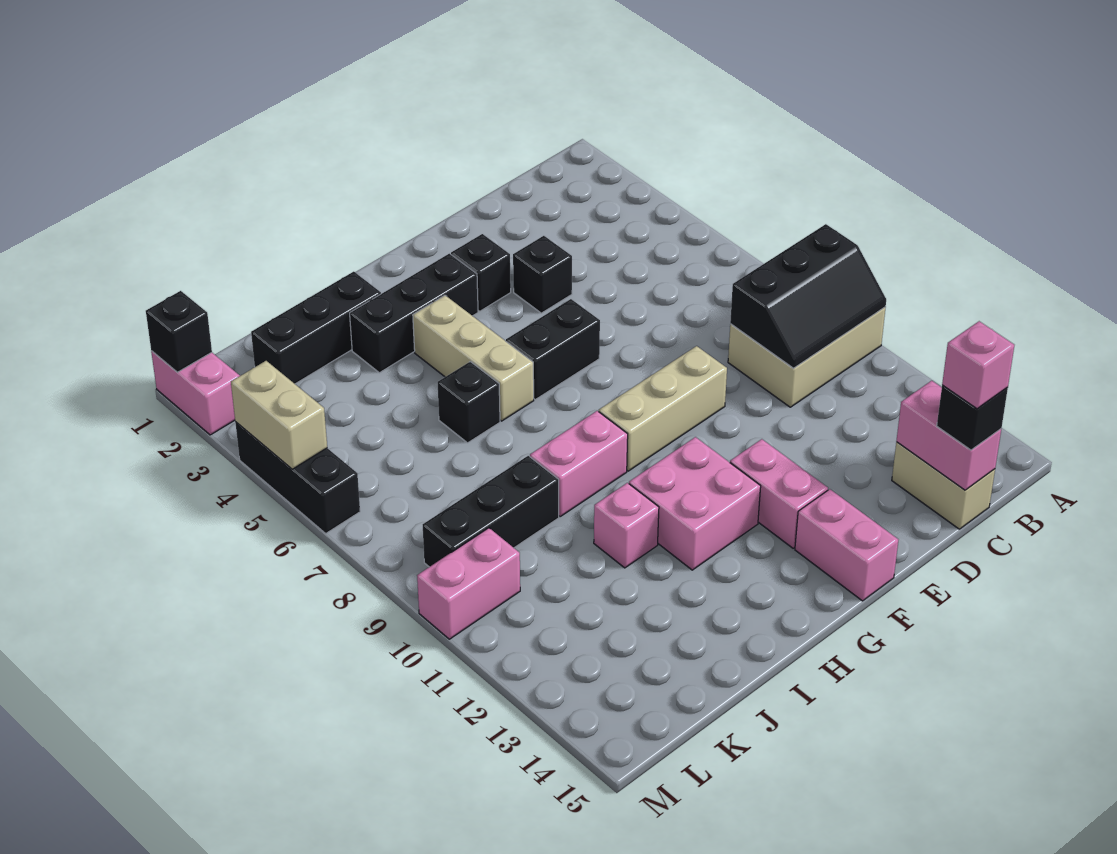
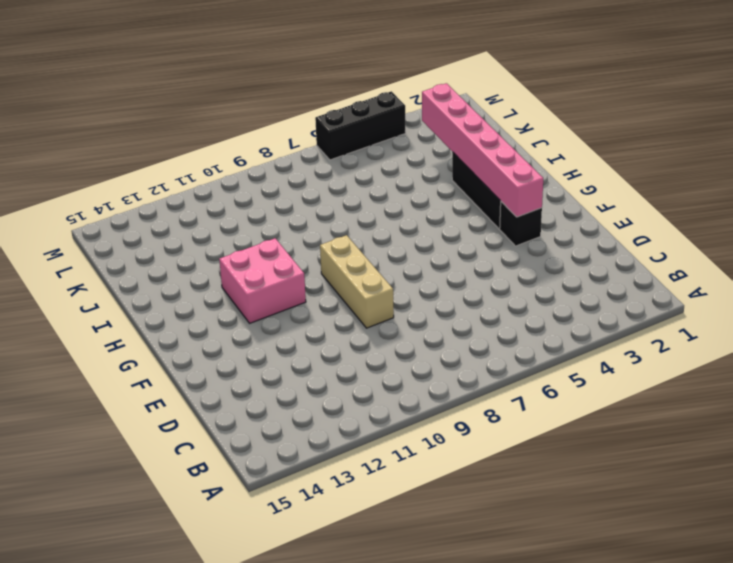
pink brick F3:K3 level 2 -> none
none -> tan brick A9:C10 level 1
none -> tan brick C14:C15 level 1
none -> black brick E4 level 1

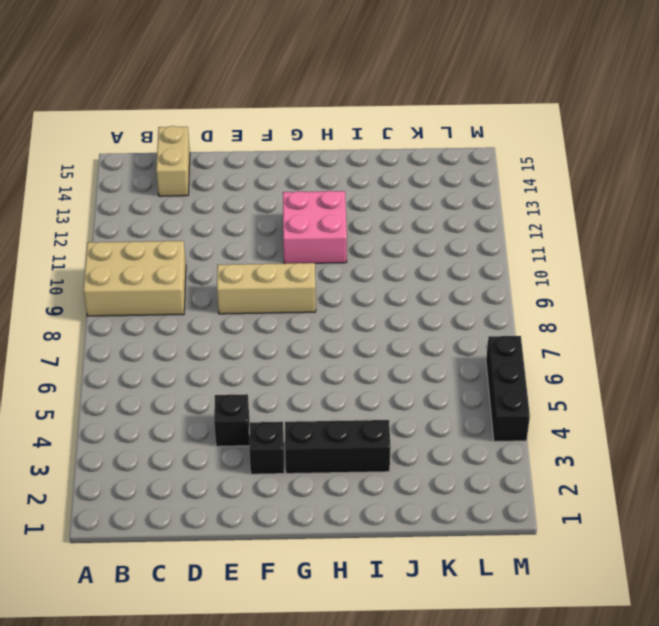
none -> black brick F6:G6 level 1
none -> pink brick F12:F13 level 1
none -> pink brick F14:F15 level 1

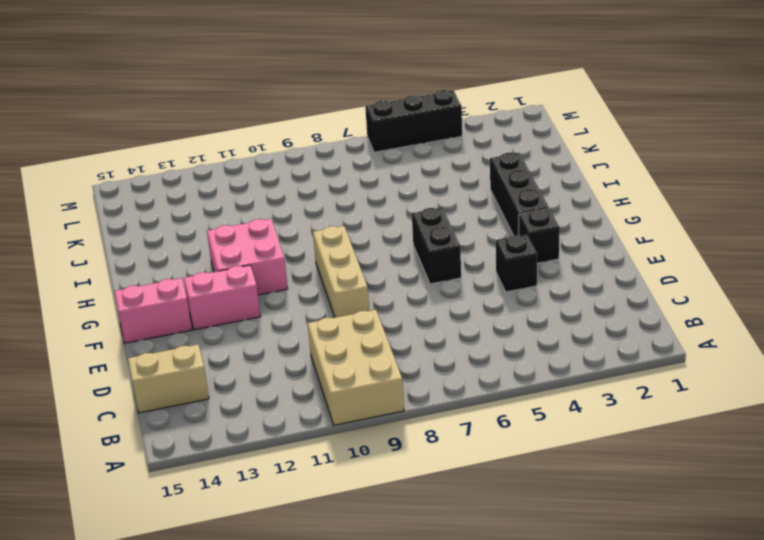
none -> tan brick H4:H6 level 1
none -> pink brick H9:I9 level 1
none -> black brick I2:K2 level 1

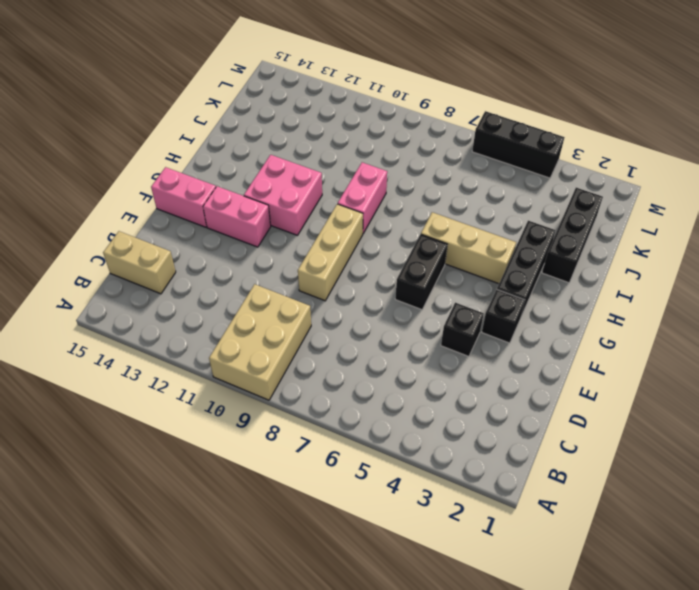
none -> black brick I6 level 1
none -> pink brick I11 level 1
none -> black brick J9:L9 level 1

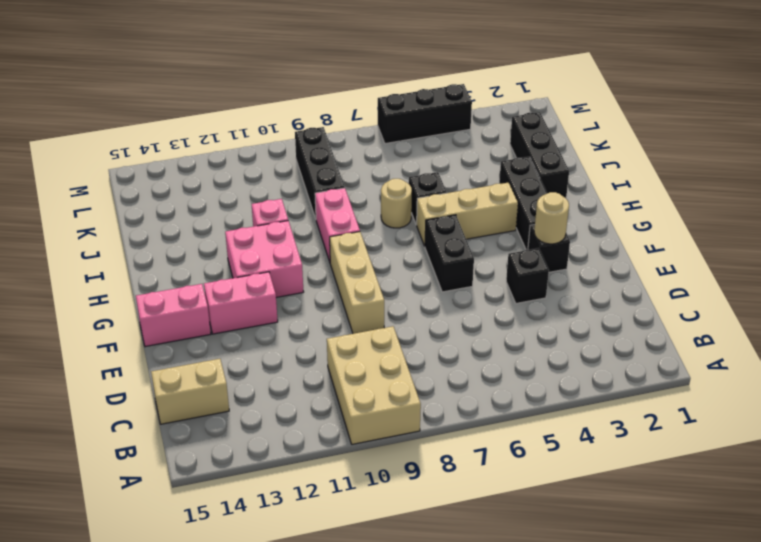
tan round brick F3 level 2 -> none
tan round brick I7 level 1 -> none
none -> pink brick L10:M10 level 1
none -> pink brick M1:M2 level 1
none -> black slope A9:C10 level 2 top 9

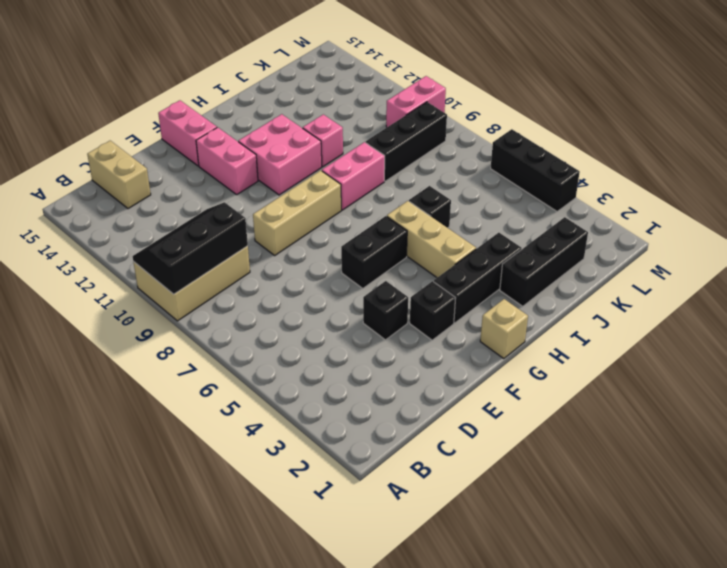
tan brick G1 level 1 -> none
none -> pink brick M1:M2 level 1
none -> pink brick C14:C15 level 2
none -> black brick M1 level 2

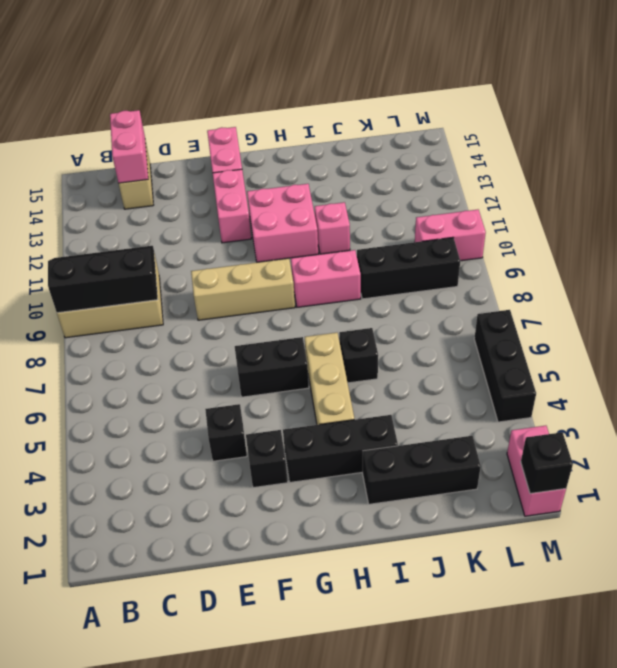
none -> tan brick M4:M5 level 2
none -> black brick C15 level 3
none -> pink brick C15 level 4

